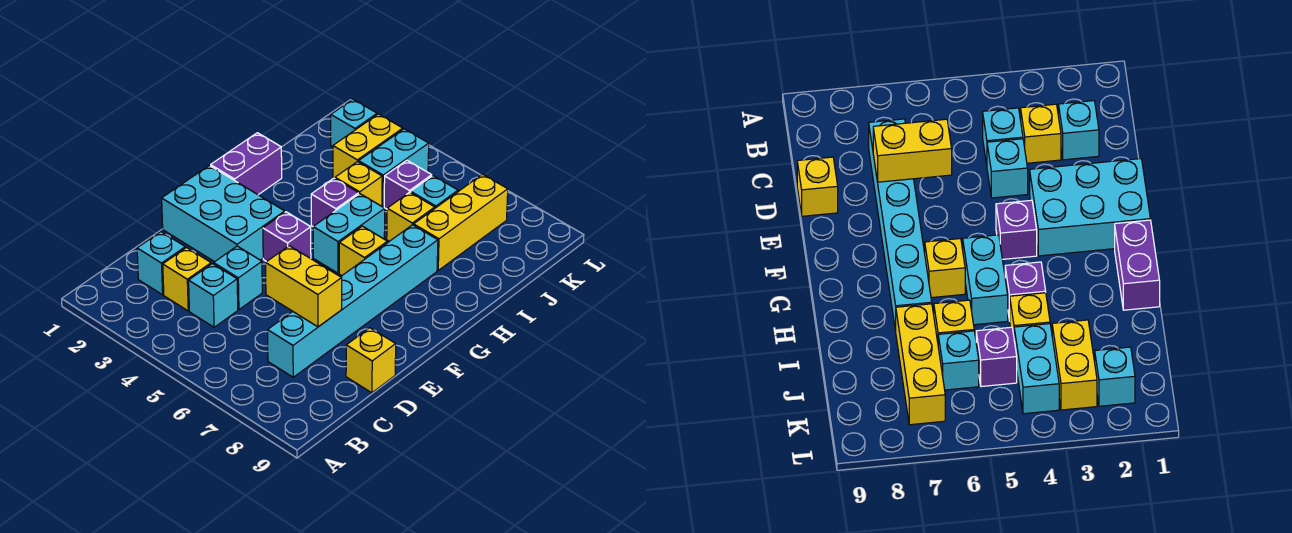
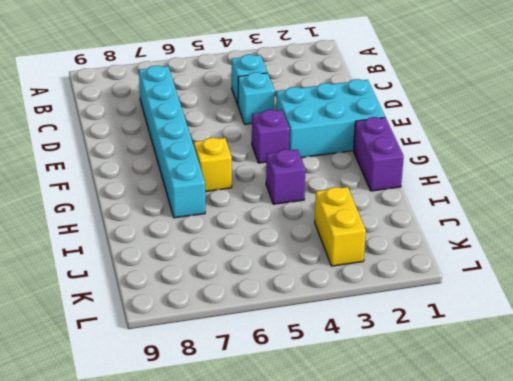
none -> cyan brick C2 level 1
none -> yellow brick C3 level 1
none -> yellow brick D9 level 1

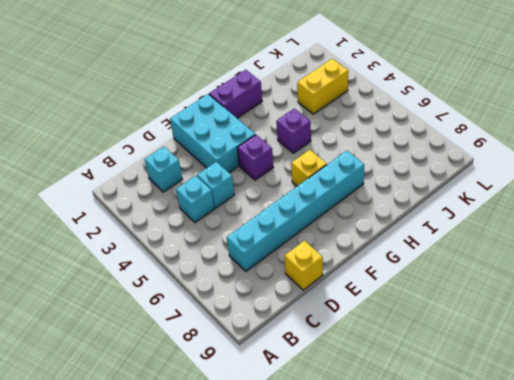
none -> yellow brick C3 level 1
none -> cyan brick G5:H5 level 1
none -> yellow brick I4 level 1

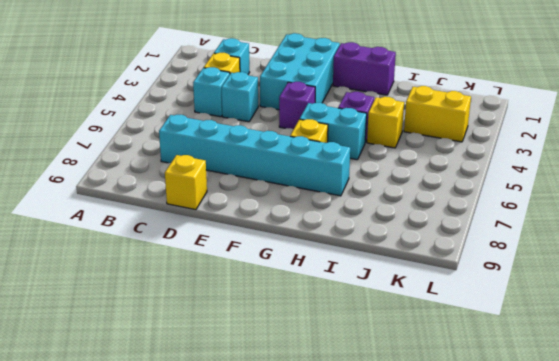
none -> yellow brick I6 level 1
none -> yellow brick I7:K7 level 1
none -> cyan brick J4:K4 level 1

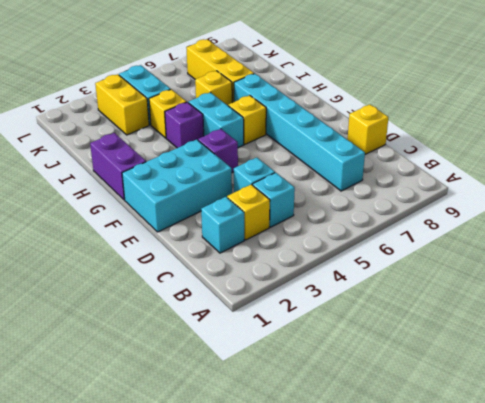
none -> purple brick J5 level 1
none -> cyan brick J6 level 1
none -> cyan brick K2 level 1

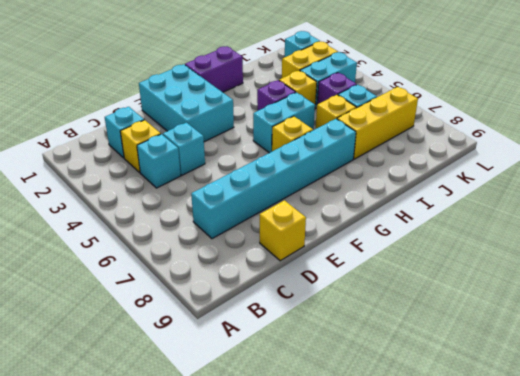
none -> purple brick F4 level 1
none -> yellow brick D6:D7 level 2

